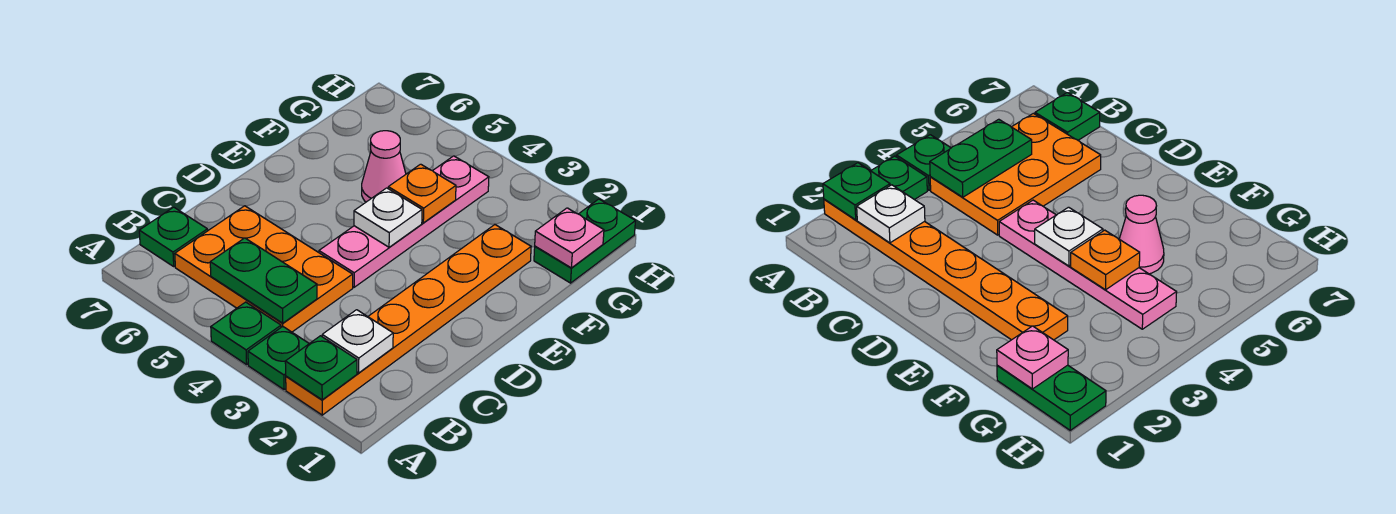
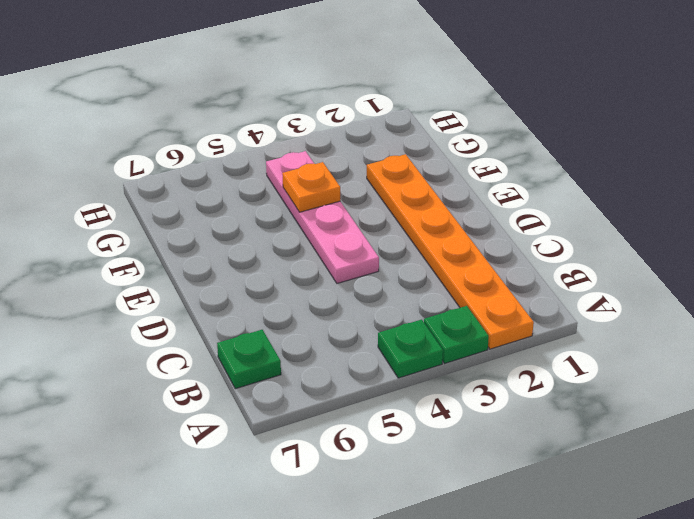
none -> orange plate B4:C6 level 1
none -> pink cone F5 level 1
none -> green plate G1:H1 level 1

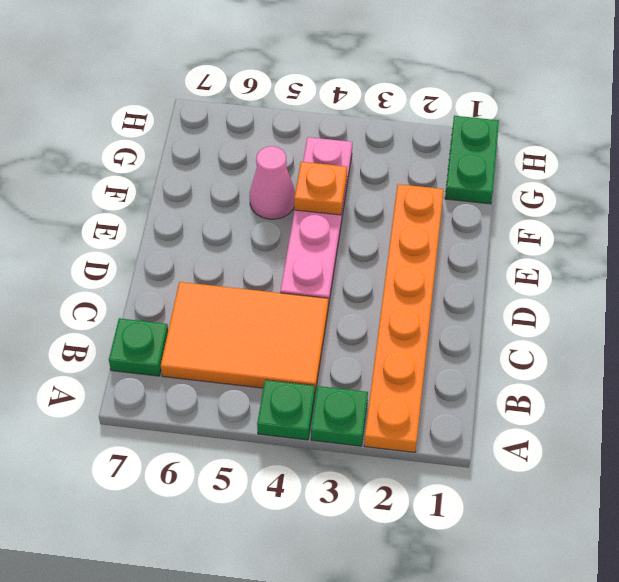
orange tile B4:C6 level 1 -> orange plate B4:C6 level 1
none -> green plate A2 level 2
none -> white plate B2 level 2
none -> green plate B4:B5 level 2

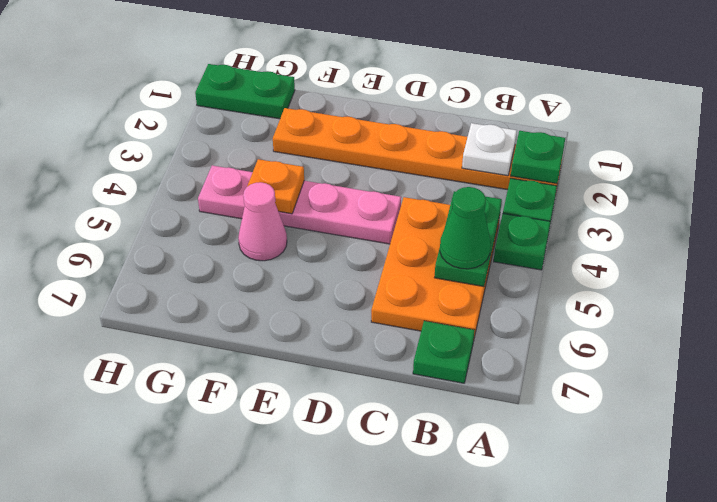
green cone B5 level 3 -> none
none -> white plate E4 level 2
none -> pink plate G1 level 2

